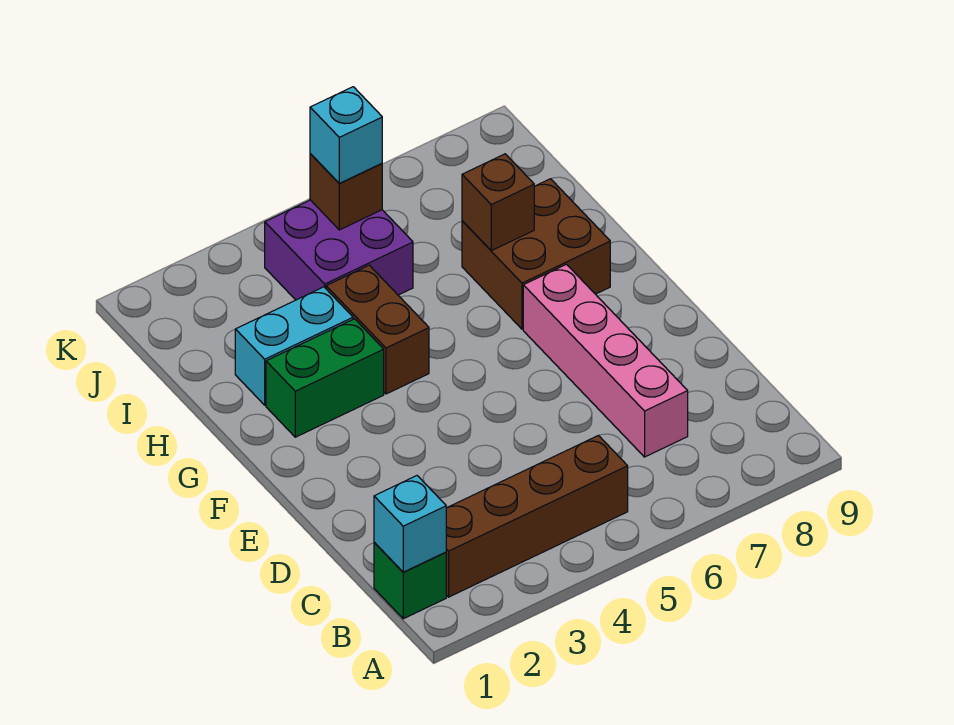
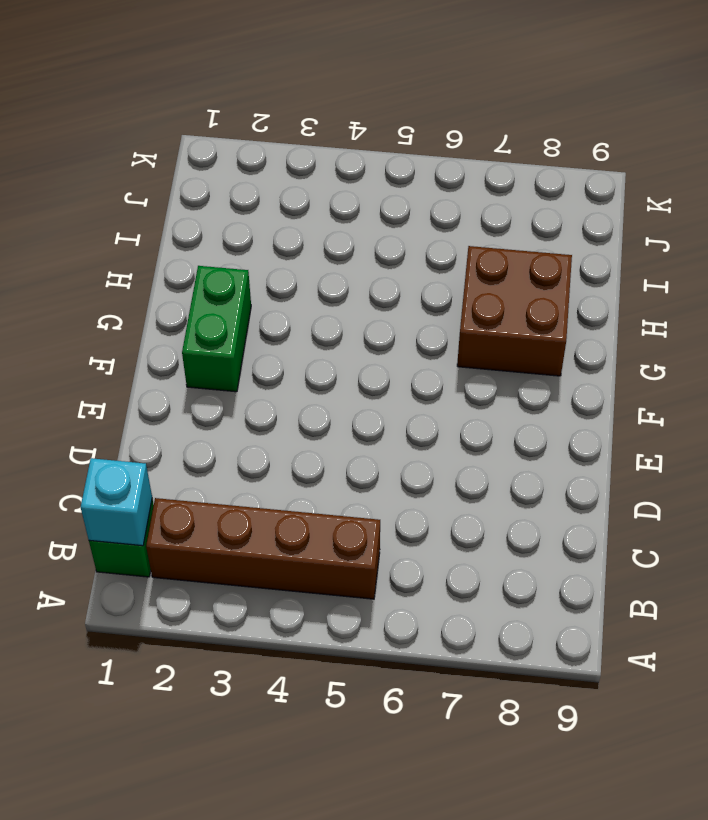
green brick F2:G2 level 1 -> green brick G2:G3 level 1
none -> pink brick C7:F7 level 1
none -> brown brick G4:H4 level 1
none -> cyan brick H2:H3 level 1

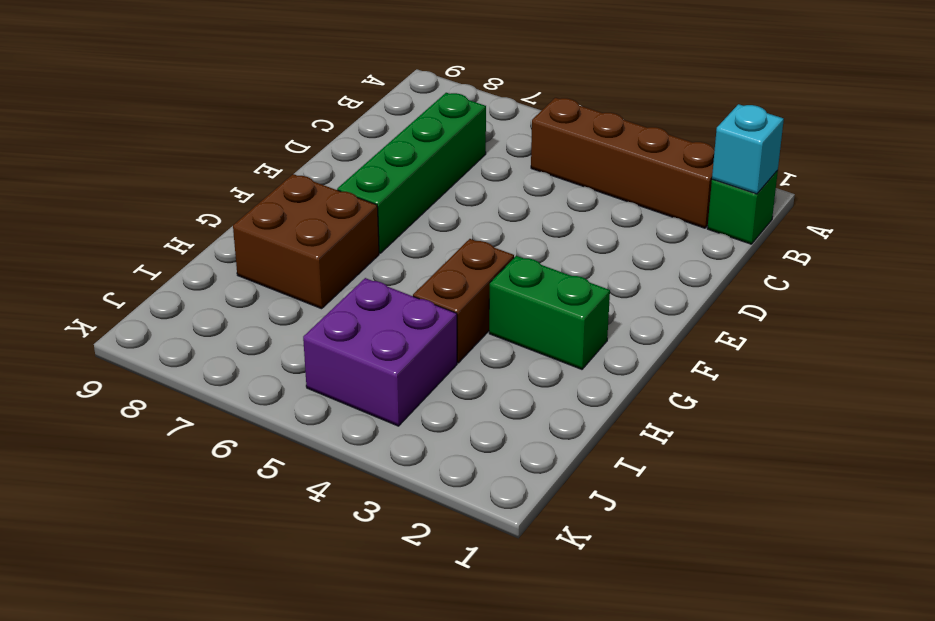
green brick C7:F7 level 1 -> pink brick C7:F7 level 1
none -> cyan brick H2:H3 level 1
none -> brown brick H7 level 2
none -> brown brick J5 level 2

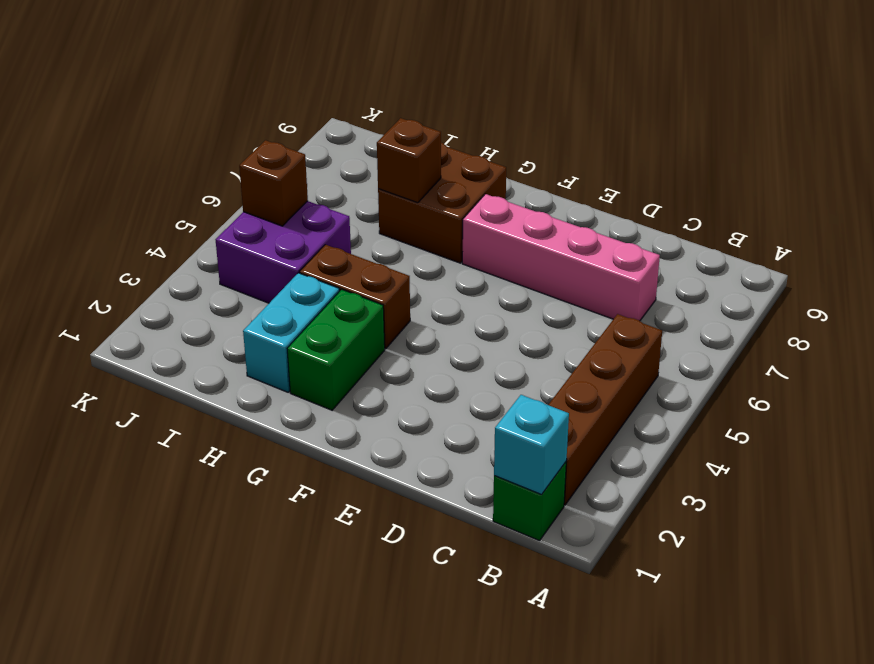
none -> cyan brick J5 level 3

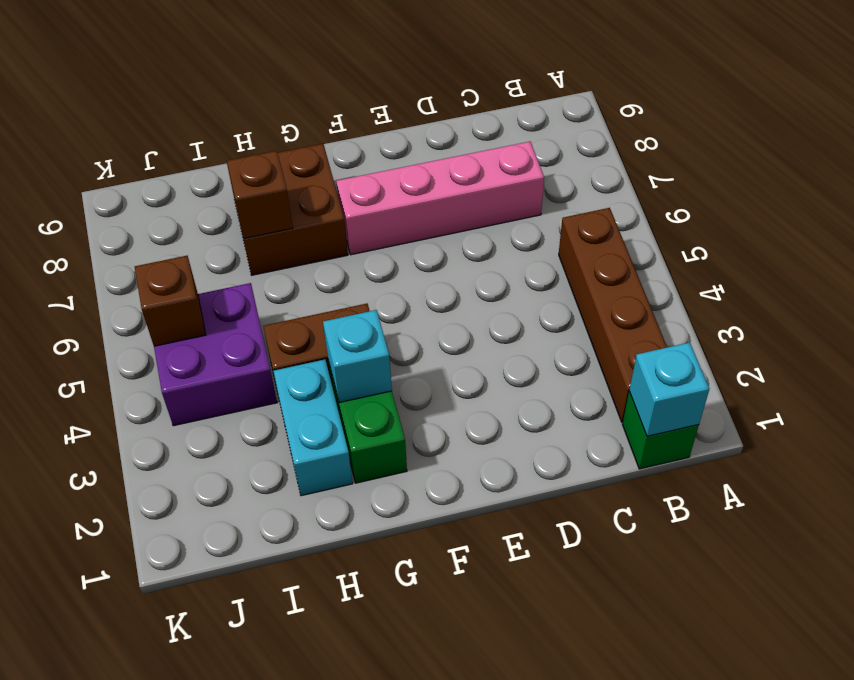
cyan brick G3 level 2 -> cyan brick J5 level 3

